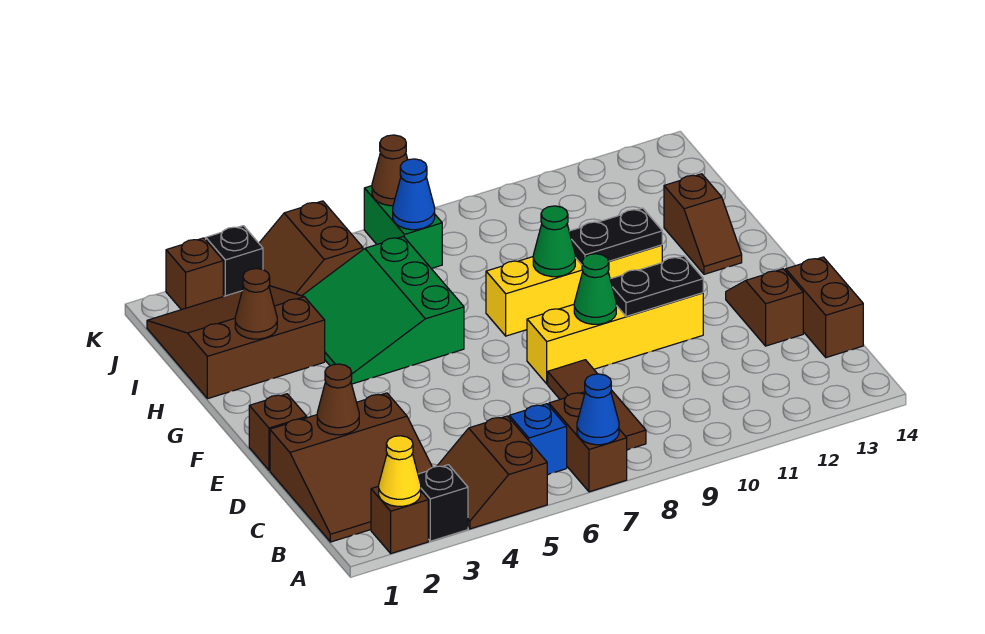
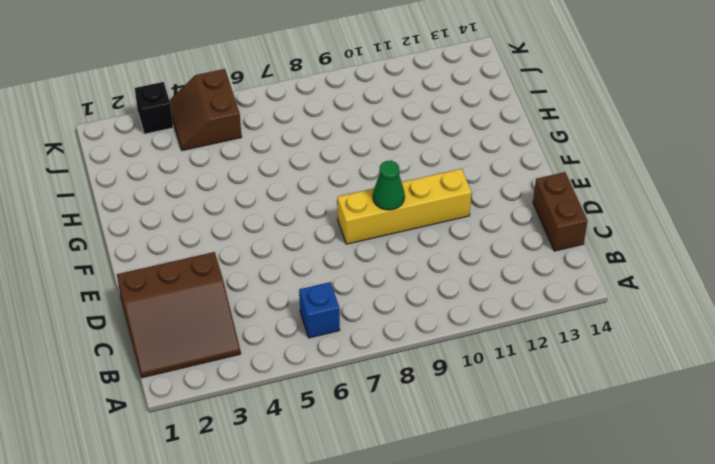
none -> brown brick A2 level 1
none -> black brick A3 level 1
none -> brown slope A4:B5 level 1 top 5

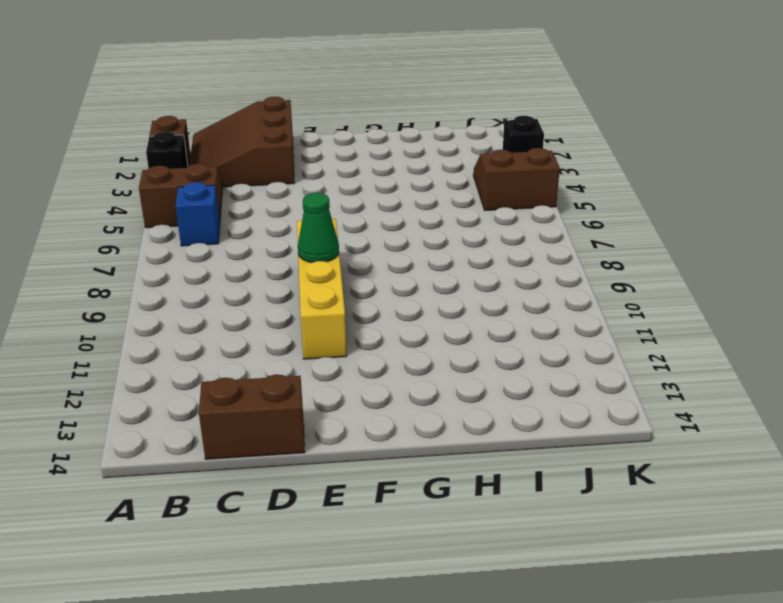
none -> brown brick A7:B7 level 1
none -> brown tile B8:D8 level 1
none -> brown slope D13:E13 level 1 top D

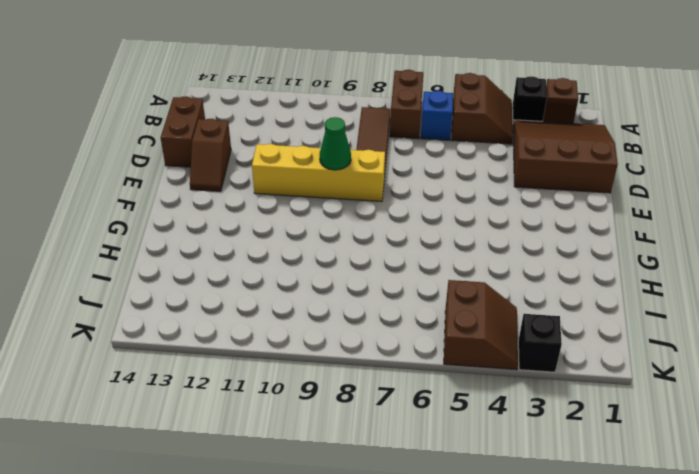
none -> brown brick E1 level 1
none -> green slope G4:I6 level 1 top 6
none -> yellow brick G8:G11 level 1

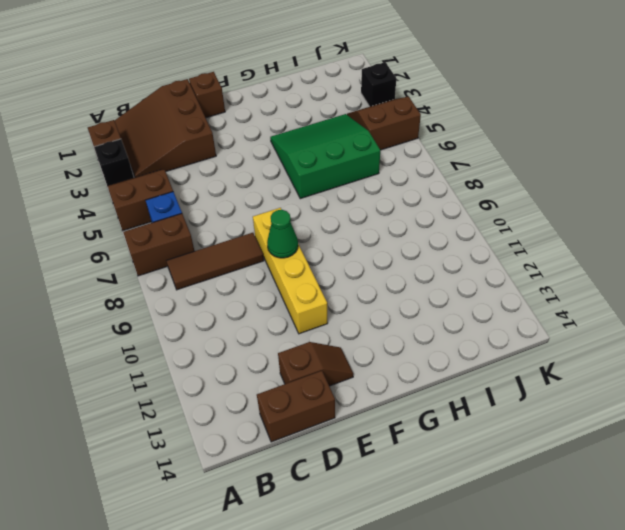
none -> yellow brick G8:G11 level 1
none -> brown slope G13:H13 level 1 top H
none -> brown slope H1:J3 level 1 top H

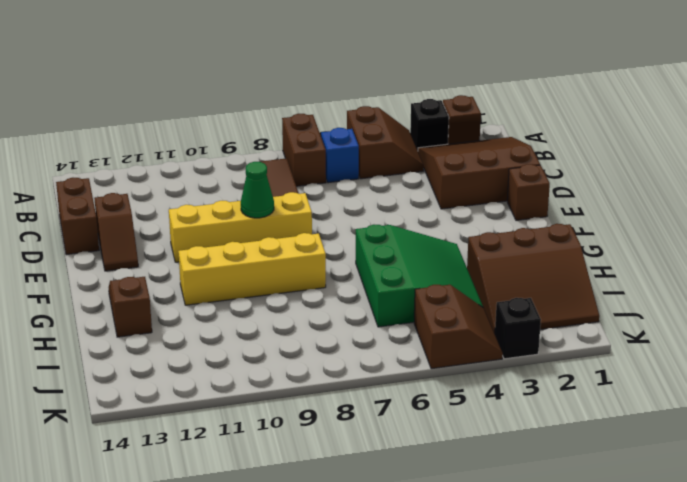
none -> green brick J7:K7 level 1
none -> brown brick K2 level 1
none -> yellow cone A2 level 2

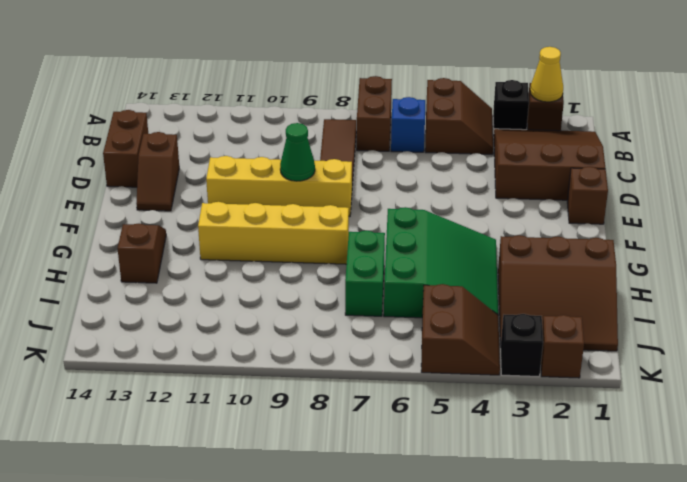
green brick H7:I7 level 1 -> green brick J7:K7 level 1
none -> blue cone A7 level 2
none -> brown cone D2 level 2
none -> black plate E10:E11 level 2

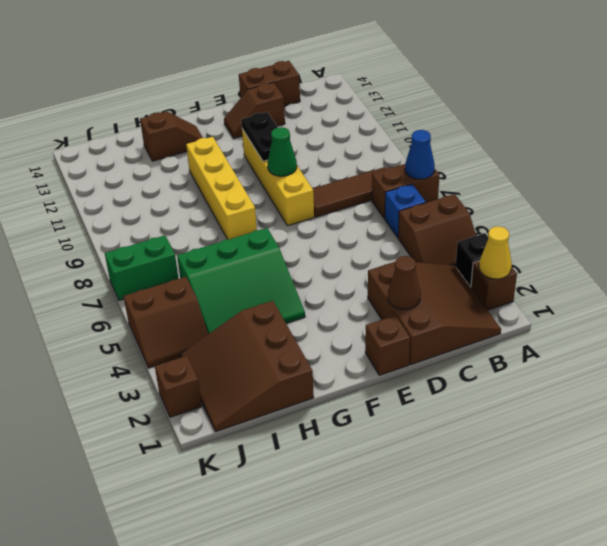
none -> black brick K3 level 1
none -> green cone G9 level 2
none -> black plate G10:G11 level 2

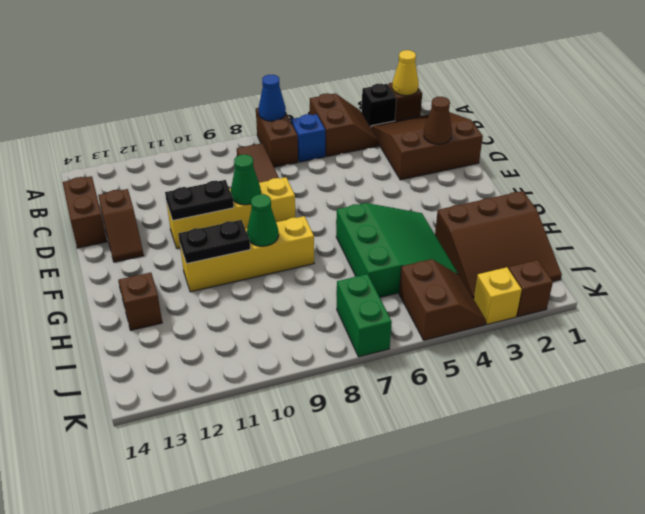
yellow brick K3 level 1 -> black brick K3 level 1
none -> brown brick E1 level 1
none -> brown cone H2 level 2
none -> blue cone J7 level 2

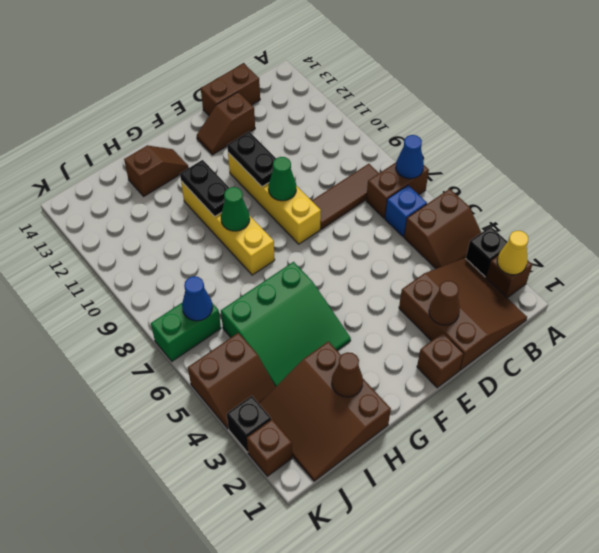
none -> brown cone K7 level 2

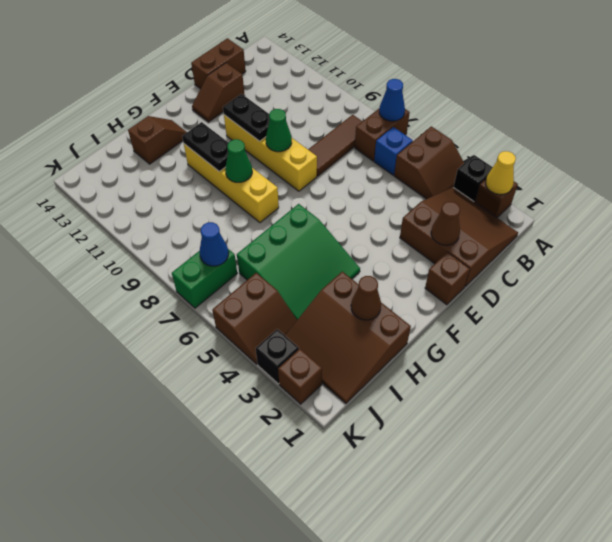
none -> brown cone K7 level 2

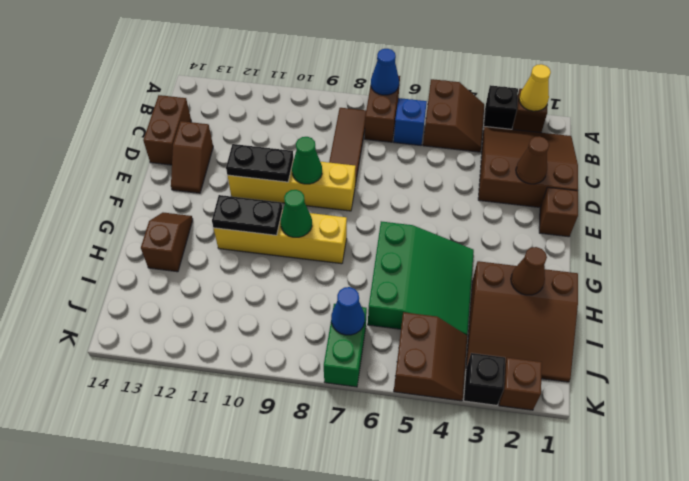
none -> brown cone K7 level 2

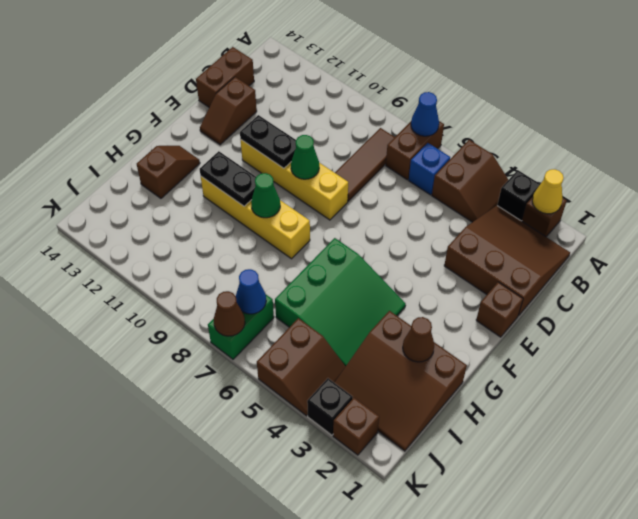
none -> brown cone D2 level 2

